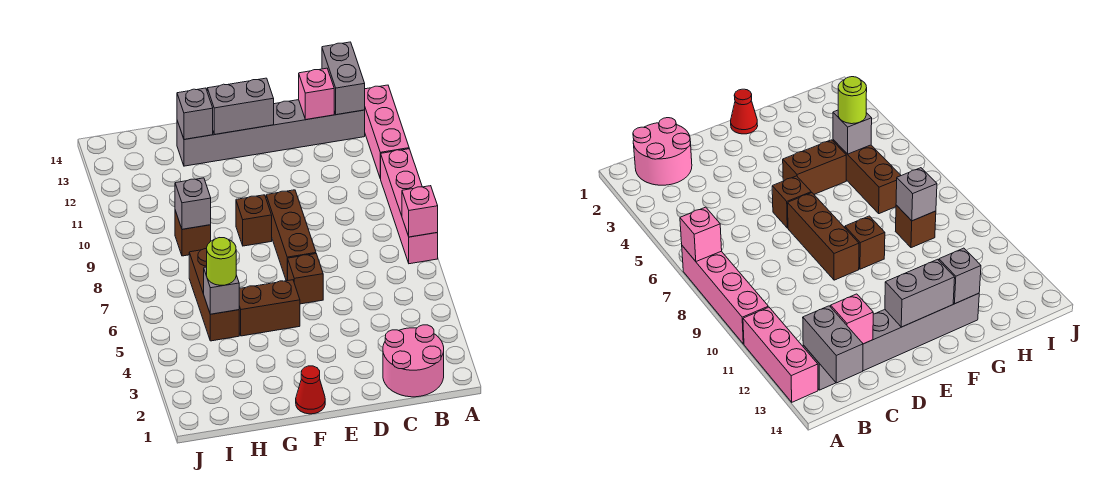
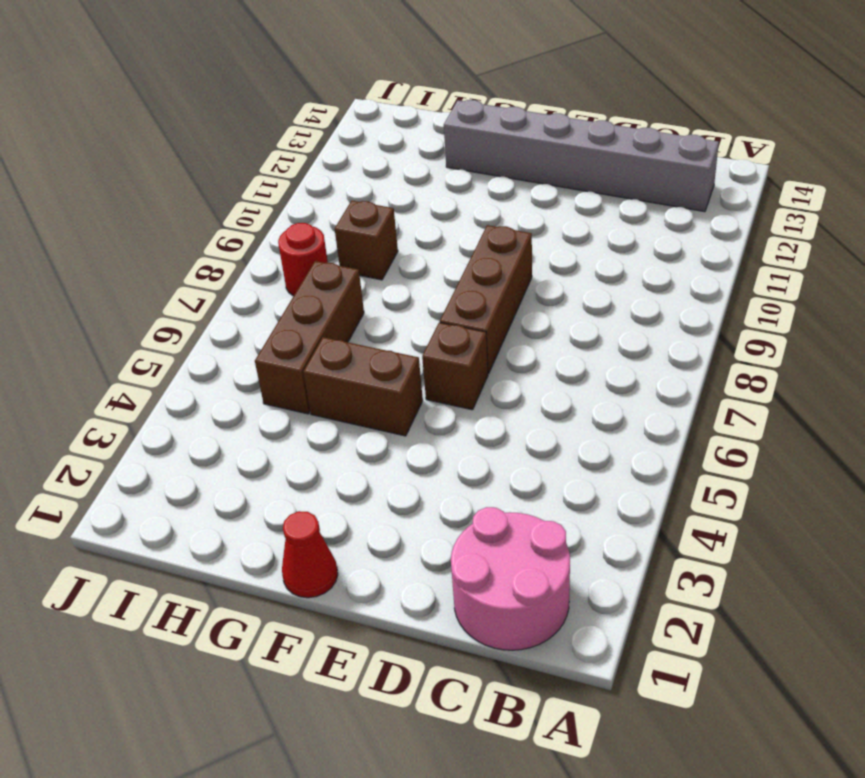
red round brick I8 level 1 -> none
none -> pink brick A7:A10 level 1
none -> pink brick A11:A13 level 1
none -> brown brick F9 level 1

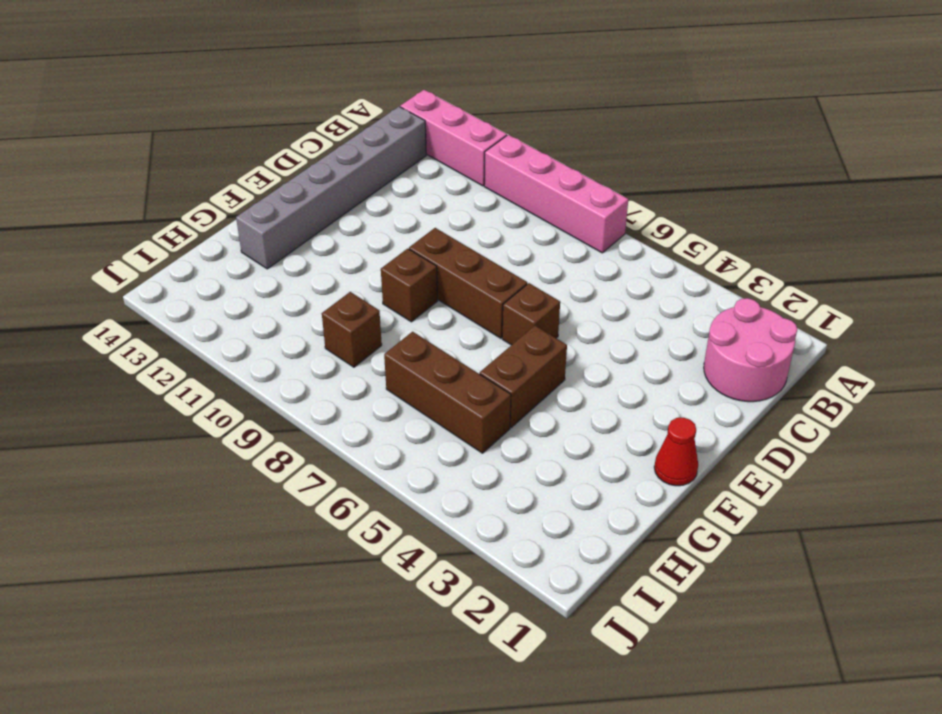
none -> pink brick A7 level 2
none -> grey brick B13:B14 level 2
none -> pink brick C13 level 2

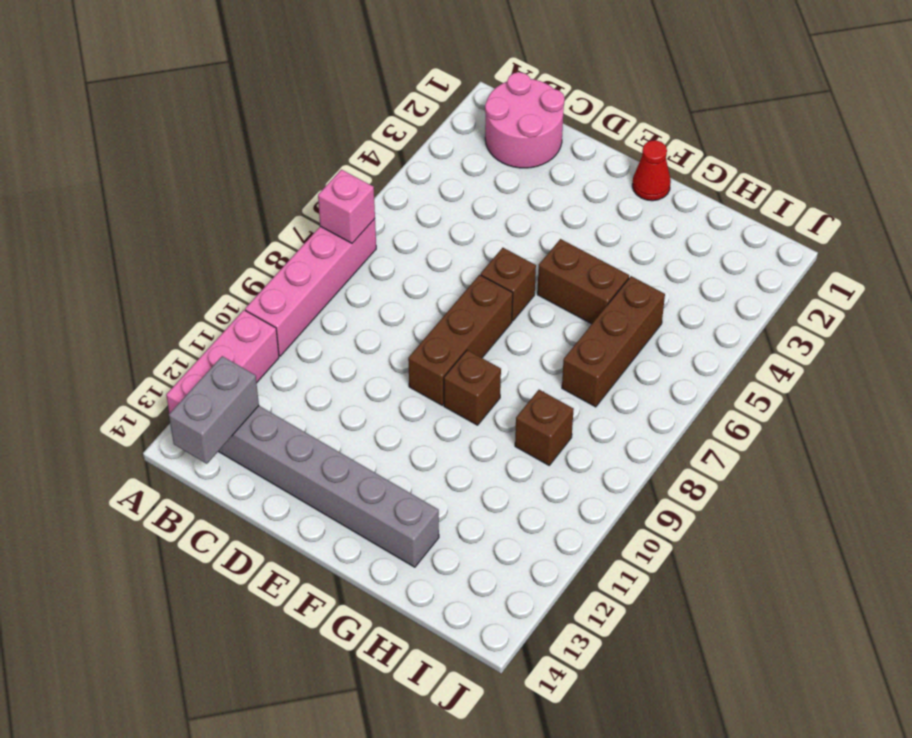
none -> pink brick C13 level 2
none -> grey brick E13:F13 level 2
none -> grey brick G13 level 2

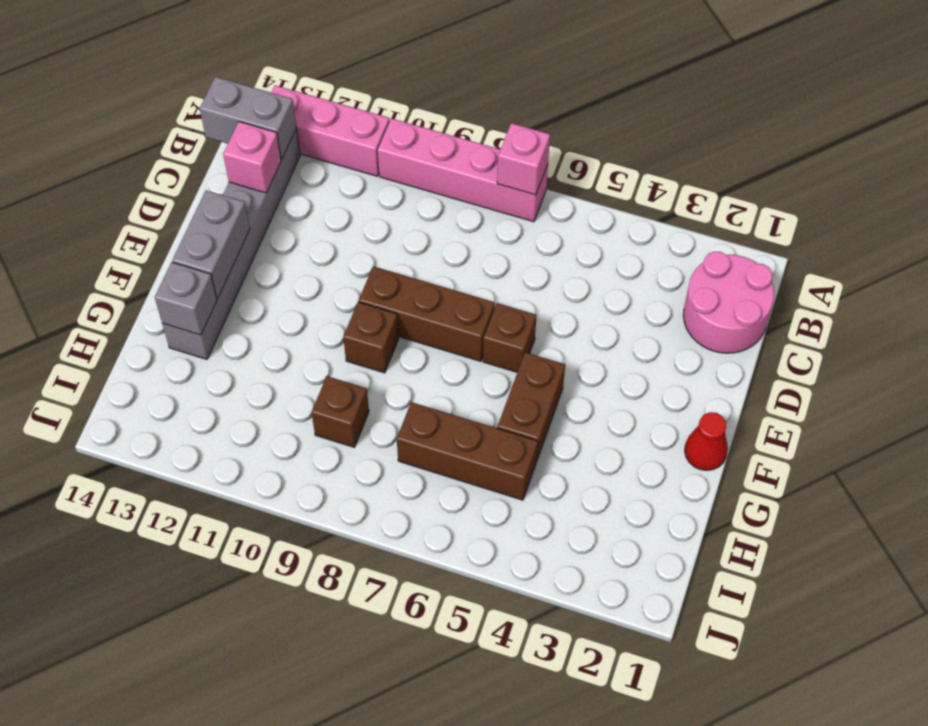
none -> grey brick H5 level 2
none -> grey brick H9 level 2
none -> lime round brick H5 level 3

